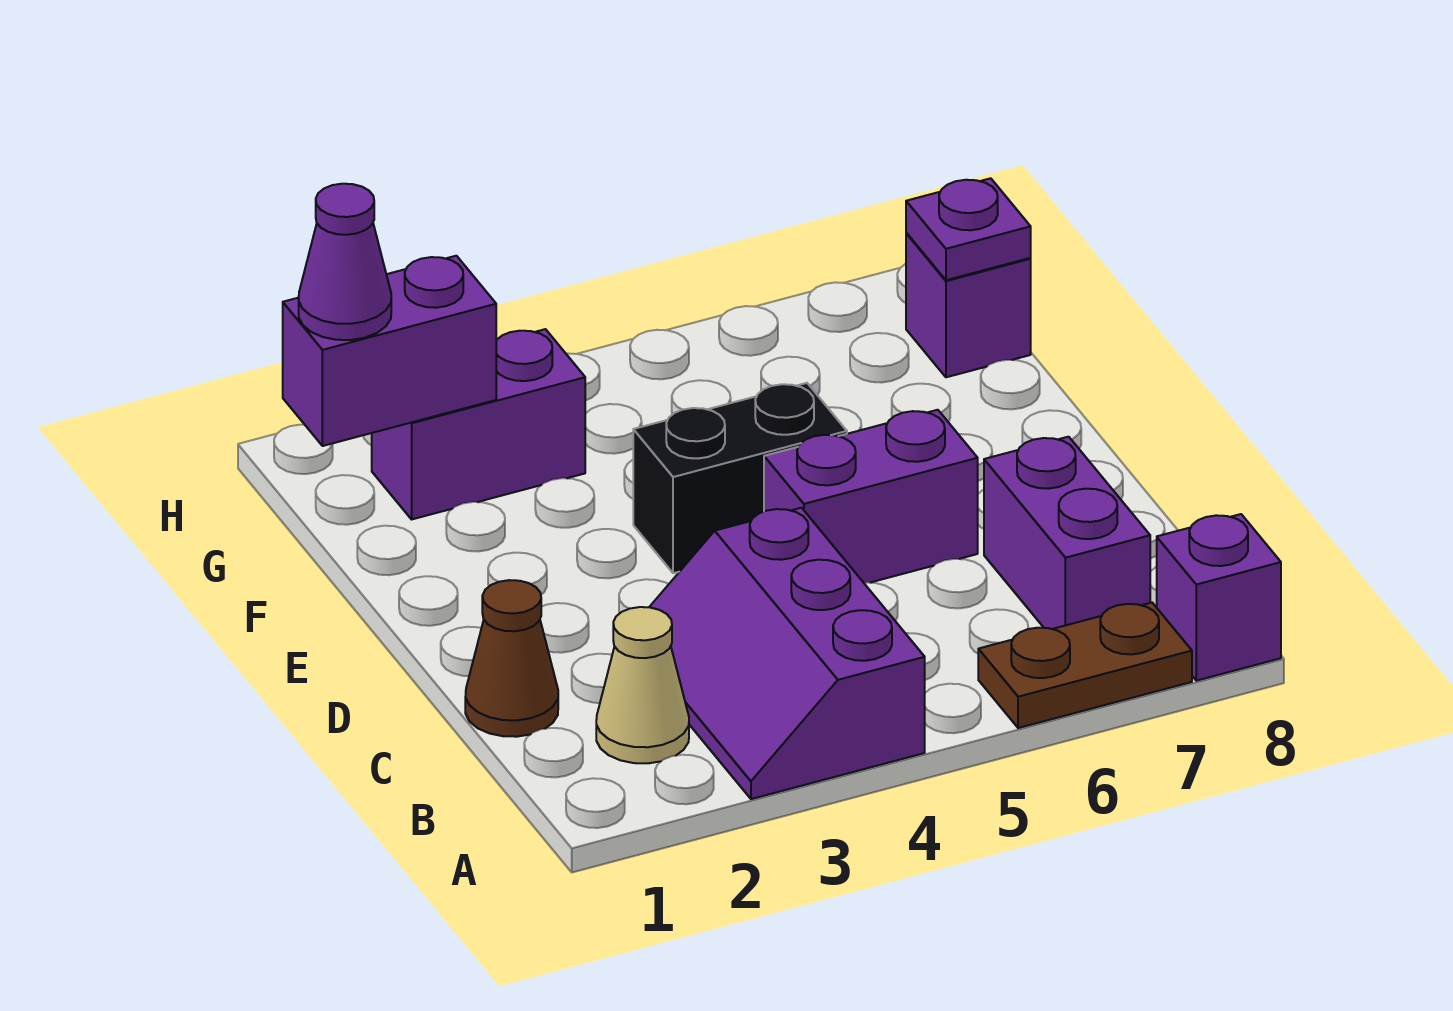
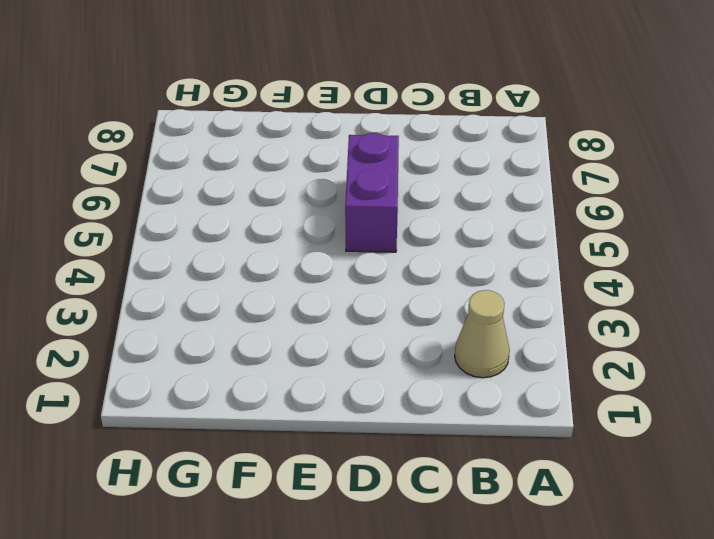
none -> purple slope A3:C4 level 1 top 4
none -> brown plate A6:A7 level 1
none -> purple brick A8 level 1

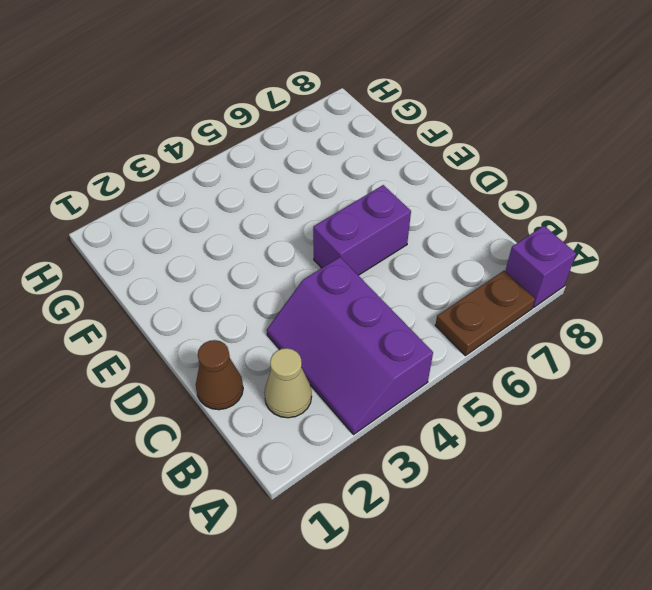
none -> purple brick B7:C7 level 1
none -> black brick E4:E5 level 1
none -> purple brick G2:G3 level 1

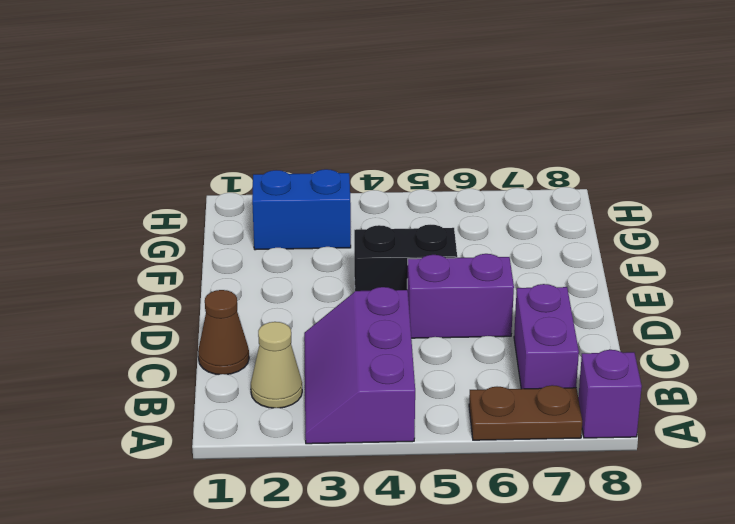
blue brick G2:G3 level 1 -> purple brick G2:G3 level 1
none -> purple brick G8 level 1
none -> purple brick G1:G2 level 2
none -> purple plate G8 level 2

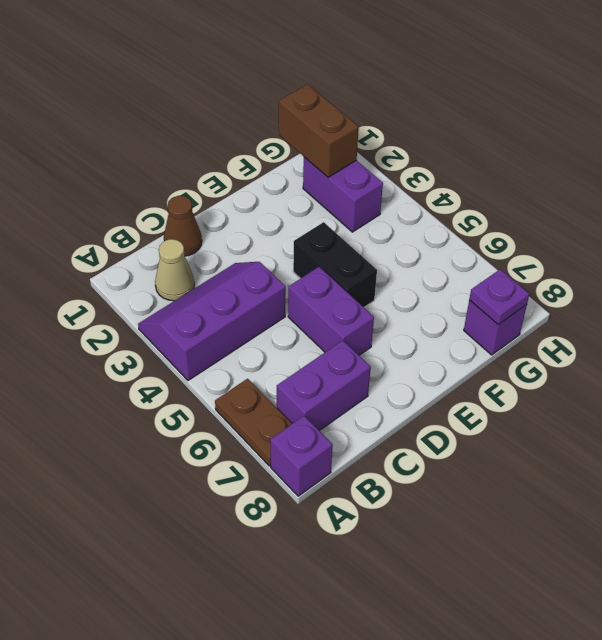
brown brick G1:G2 level 2 -> purple brick G1:G2 level 2
none -> purple cone G1 level 3

